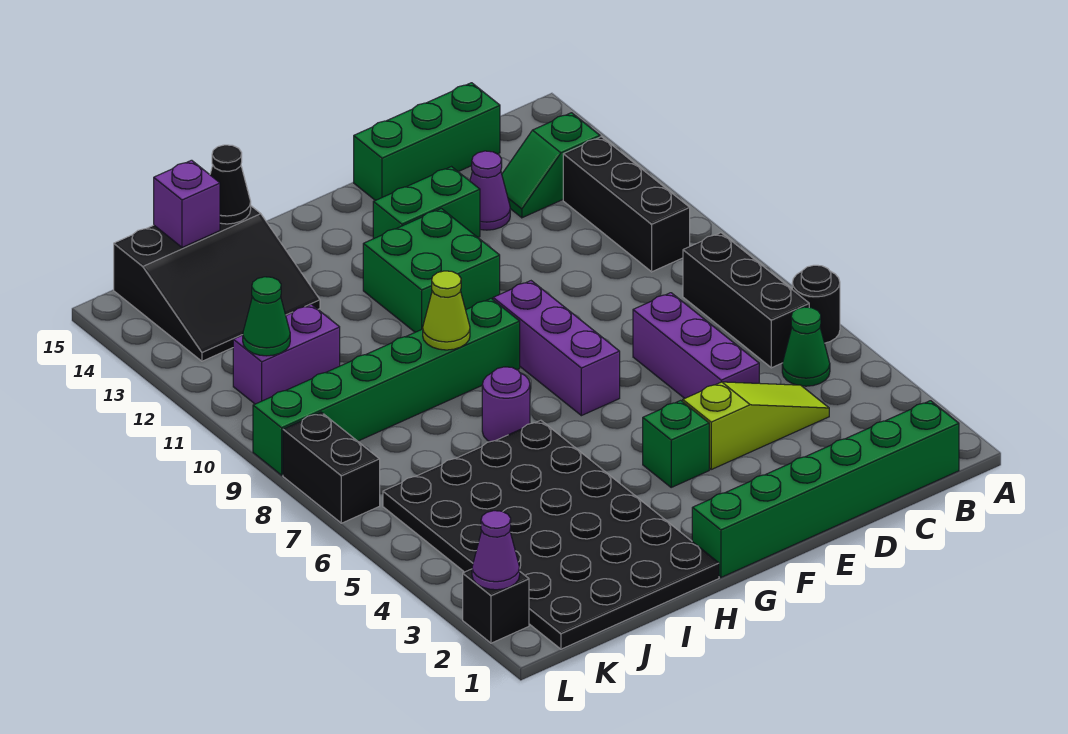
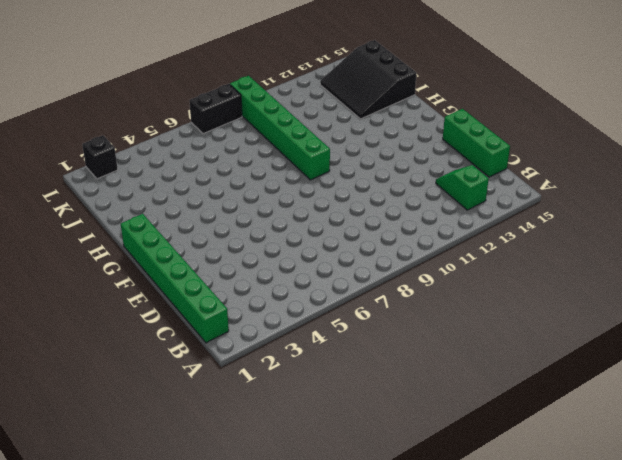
none -> black round brick A6 level 1
none -> green cone B5 level 1
none -> black brick B6:B8 level 1

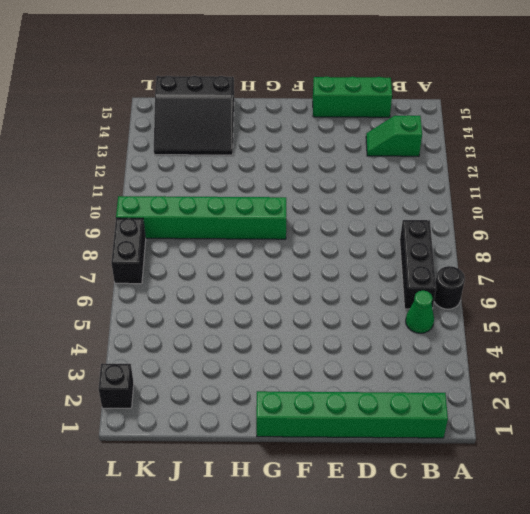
none -> black brick B10:B12 level 1
none -> lime slope C4:E4 level 1 top E
none -> purple brick D5:D7 level 1

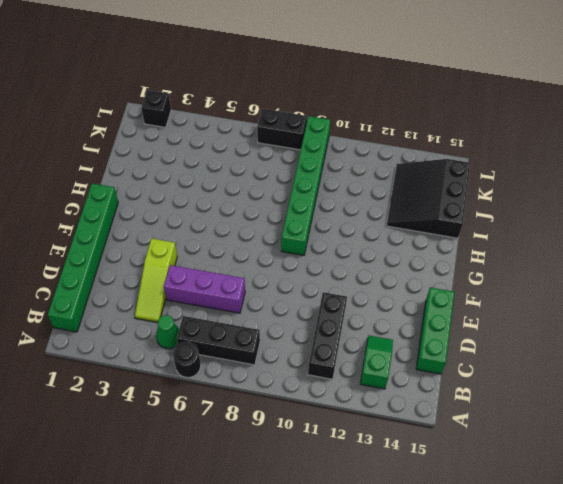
black brick B11:D11 level 1 -> black brick B10:B12 level 1
none -> purple cone D13 level 1
none -> green brick E13:F13 level 1
none -> green brick F4 level 1

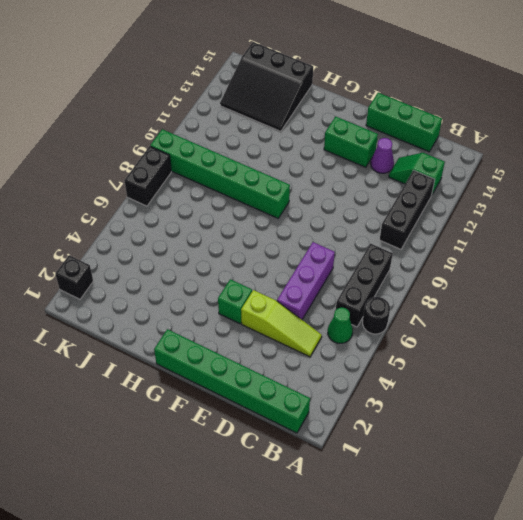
none -> purple brick F7:F9 level 1
none -> green brick F11:G12 level 1
none -> black plate H1:K6 level 1

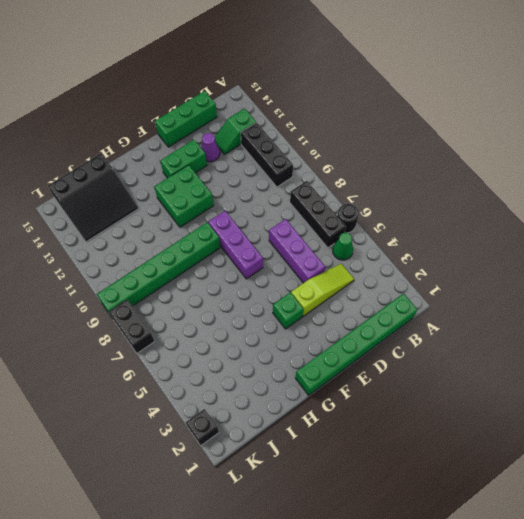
none -> black plate H1:K6 level 1
none -> purple round brick H7 level 1
none -> purple brick J11:K11 level 1

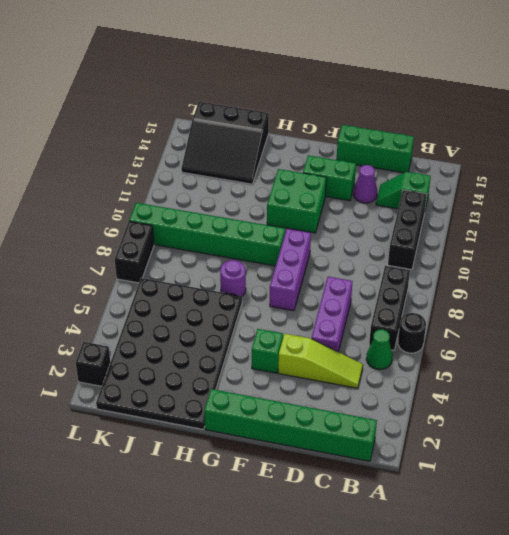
none -> purple brick J11:K11 level 1
none -> lime cone H9 level 2
none -> black cone I15 level 2

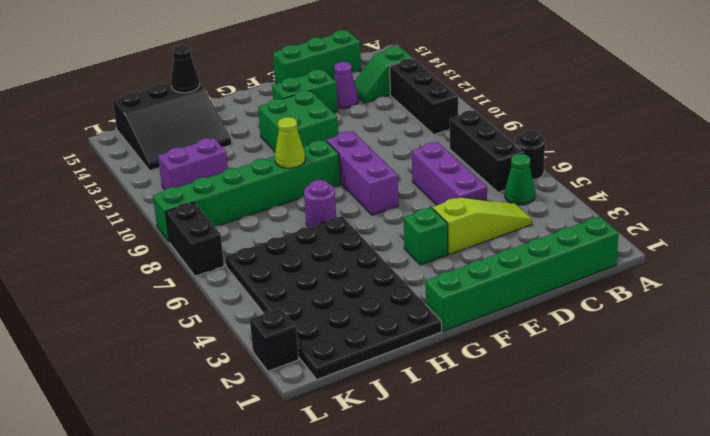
none -> purple brick J15 level 2
none -> green cone K11 level 2
none -> purple cone L2 level 2

